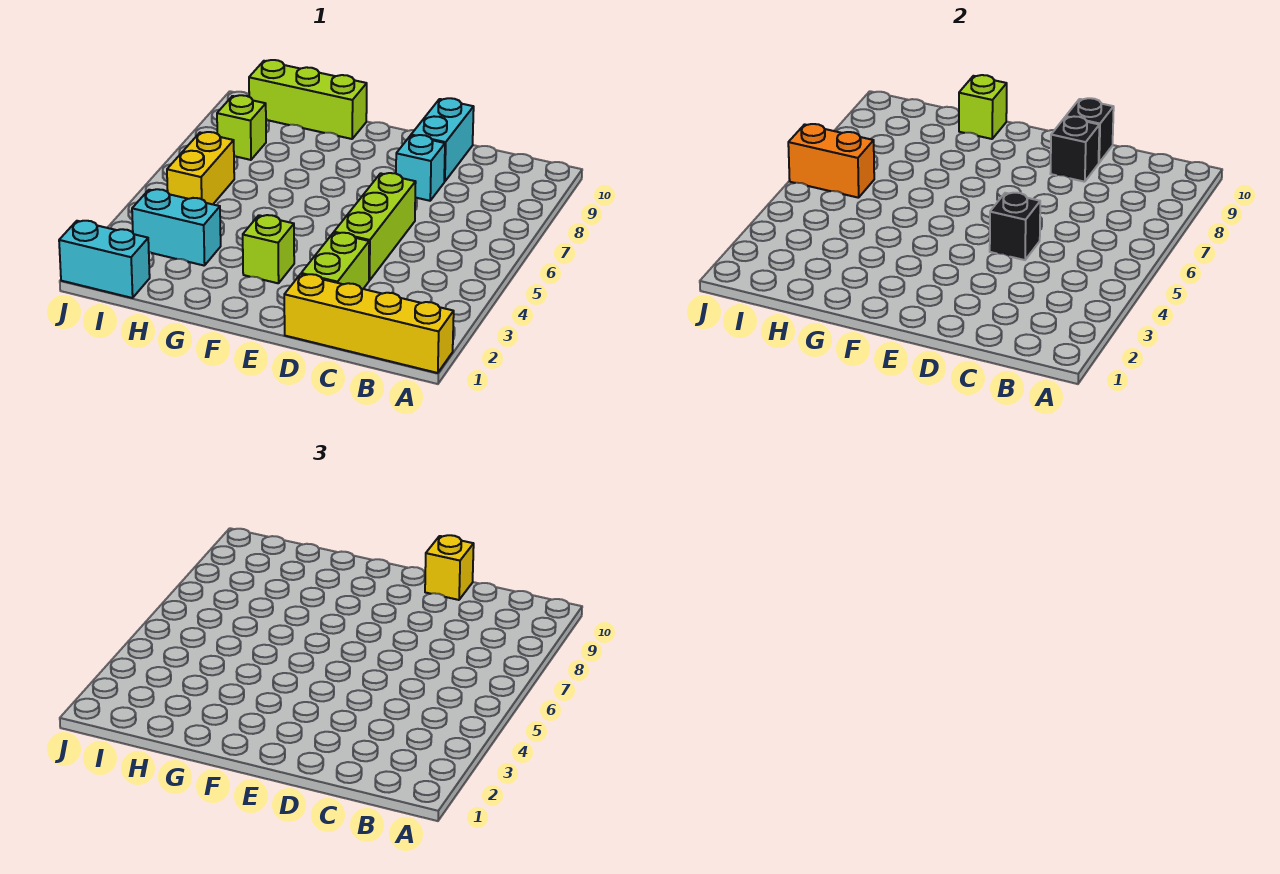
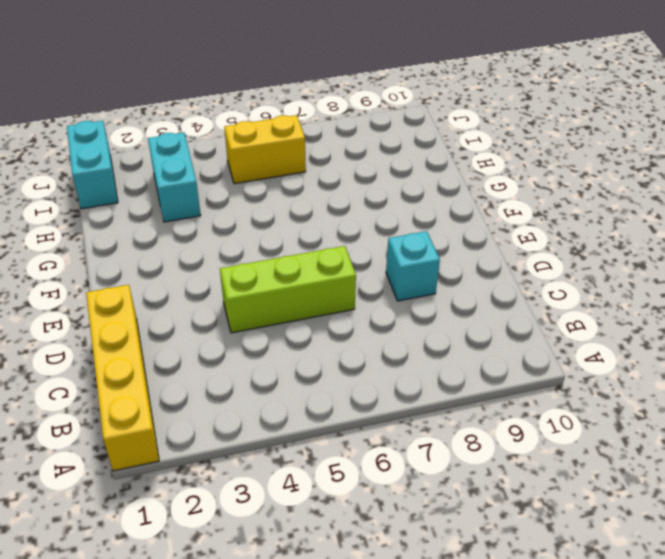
none -> lime brick D2:D3 level 1
none -> cyan brick D9:D10 level 1
none -> lime brick F3 level 1

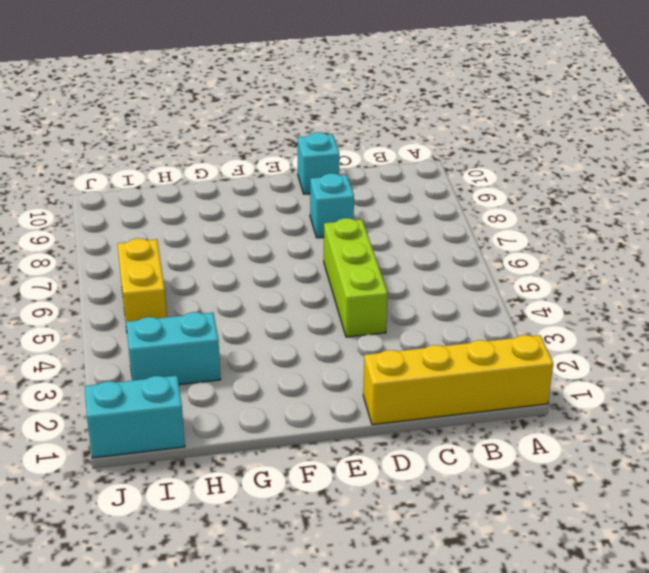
cyan brick D10 level 1 -> cyan brick D9:D10 level 1
none -> lime brick D2:D3 level 1
none -> lime brick F3 level 1
none -> lime brick G10:I10 level 1

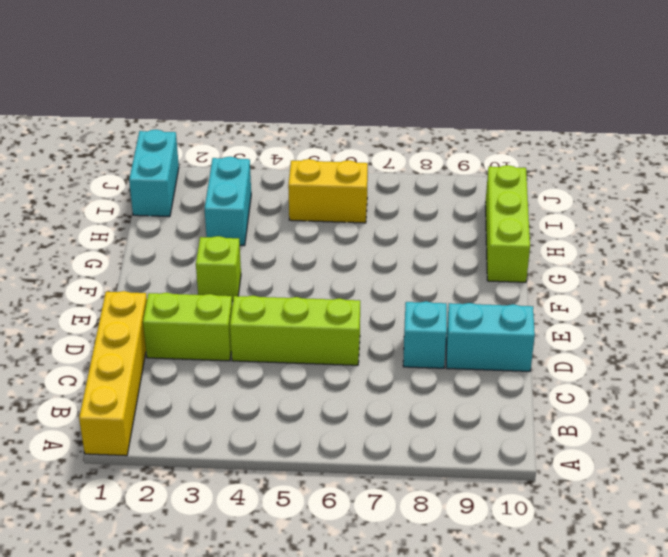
none -> lime brick I8 level 1
none -> black brick D5 level 2
none -> black brick D9 level 2

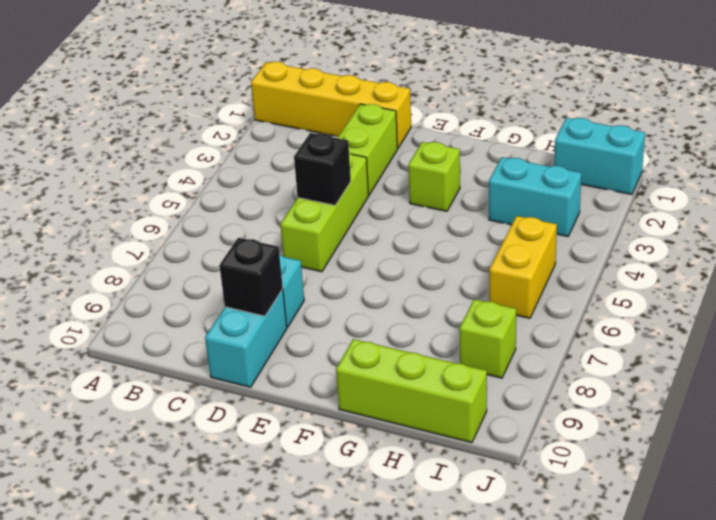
none -> black brick D10 level 2
none -> lime brick G10 level 2
none -> orange brick I6:J6 level 2

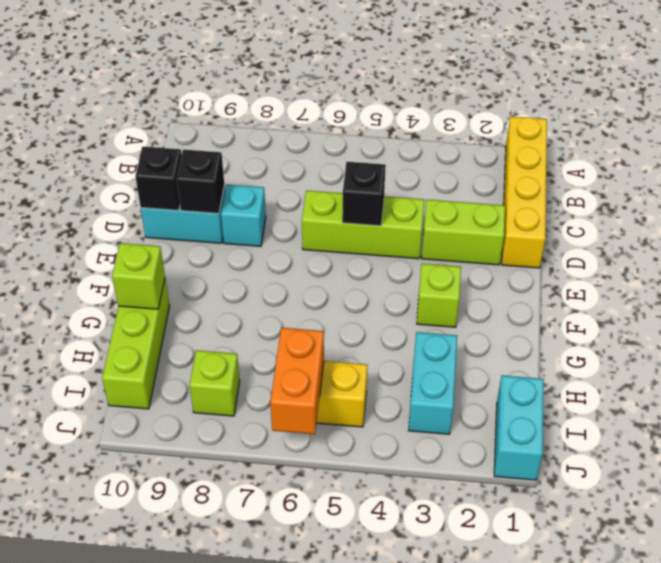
none -> yellow brick D10 level 3

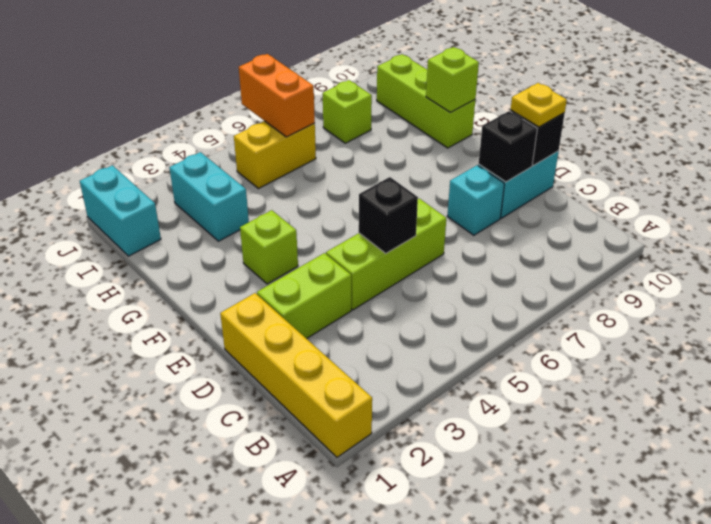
yellow plate D10 level 3 -> yellow brick D10 level 3

